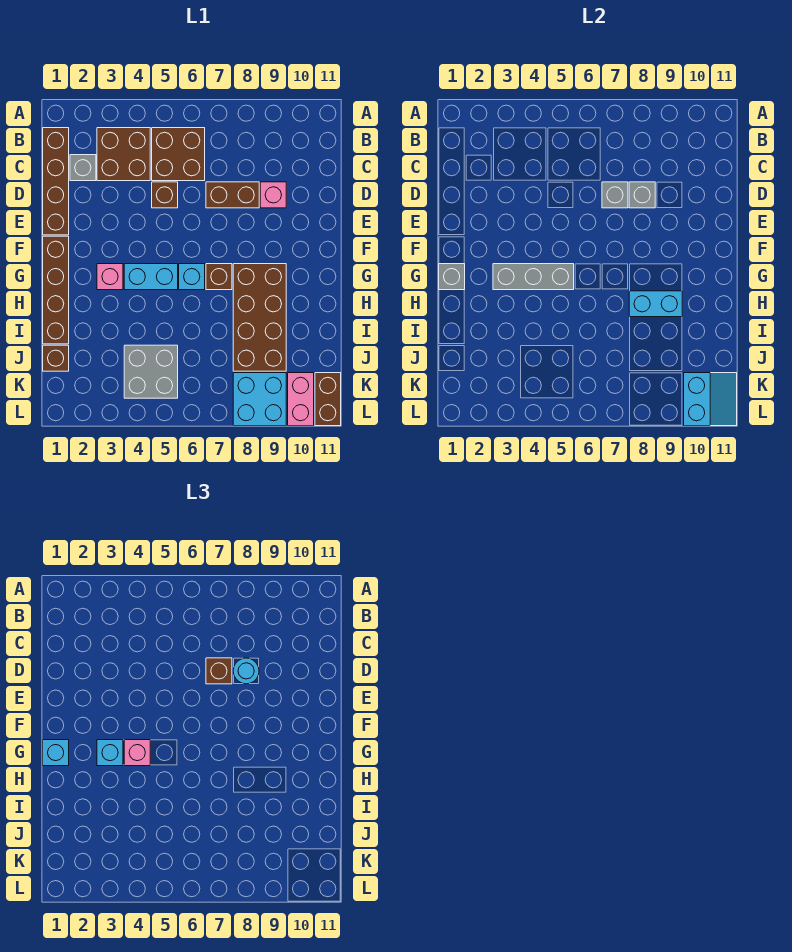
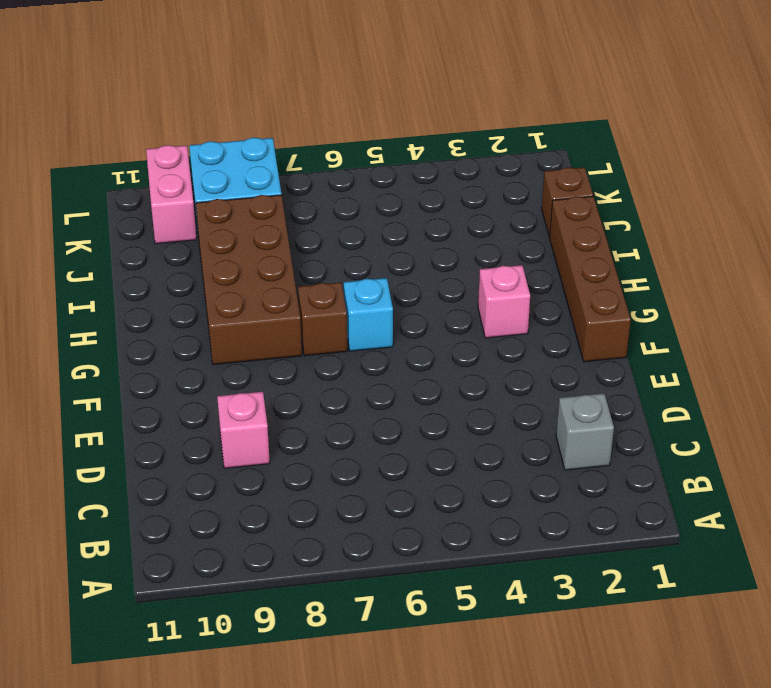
none -> brown brick B1:E1 level 1
none -> brown brick B3:C4 level 1
none -> brown brick B5:C6 level 1

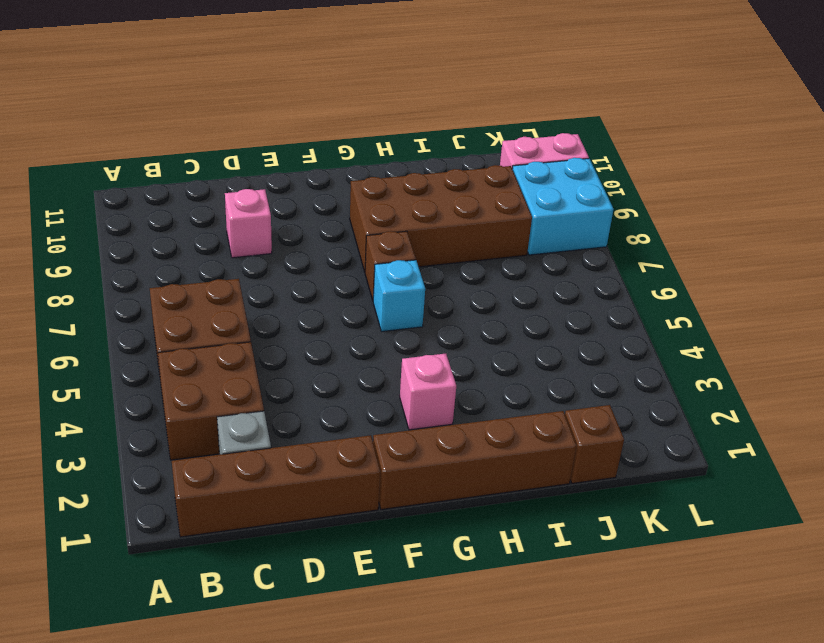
none -> brown brick D5 level 1
none -> brown brick D7:D8 level 1
none -> cyan brick G4:G5 level 1

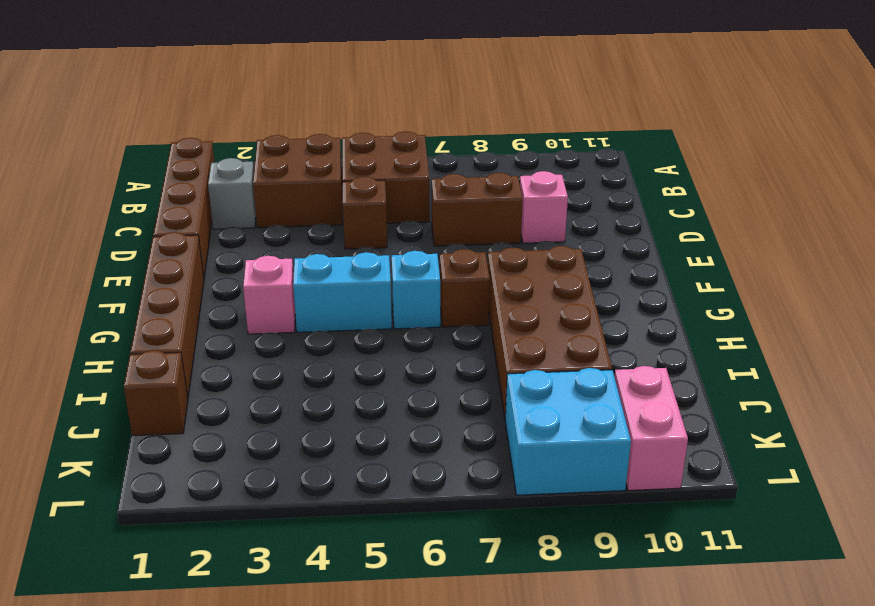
none -> grey brick J4:K5 level 1
none -> brown brick K11:L11 level 1
none -> grey brick D7 level 2

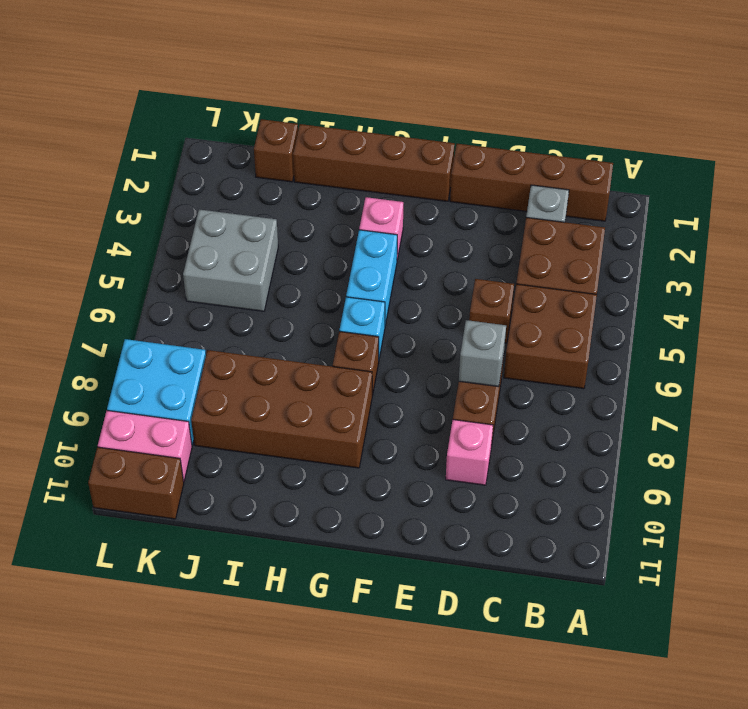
none -> grey brick D8 level 2
none -> grey brick G1 level 2
none -> grey brick G3:G5 level 2

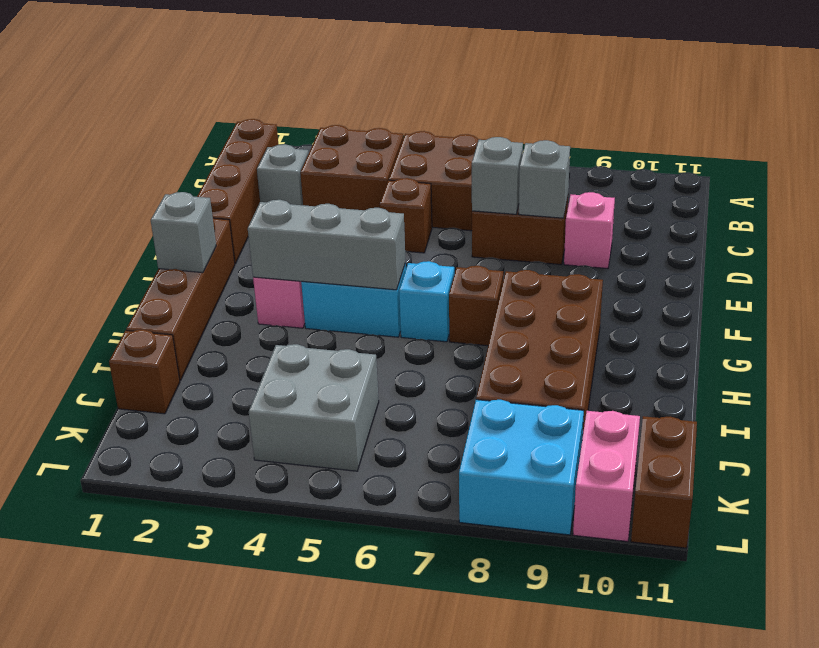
none -> cyan brick H8:H9 level 2
none -> cyan slope K10:L11 level 2 top 10
none -> brown brick D7 level 3

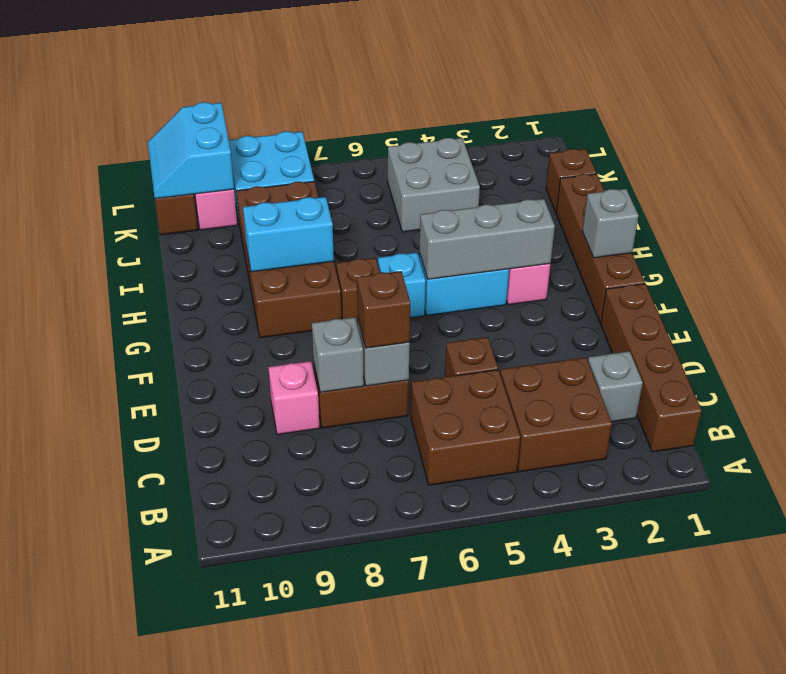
none -> cyan round brick D8 level 3
none -> cyan brick G1 level 3
none -> cyan brick G3 level 3

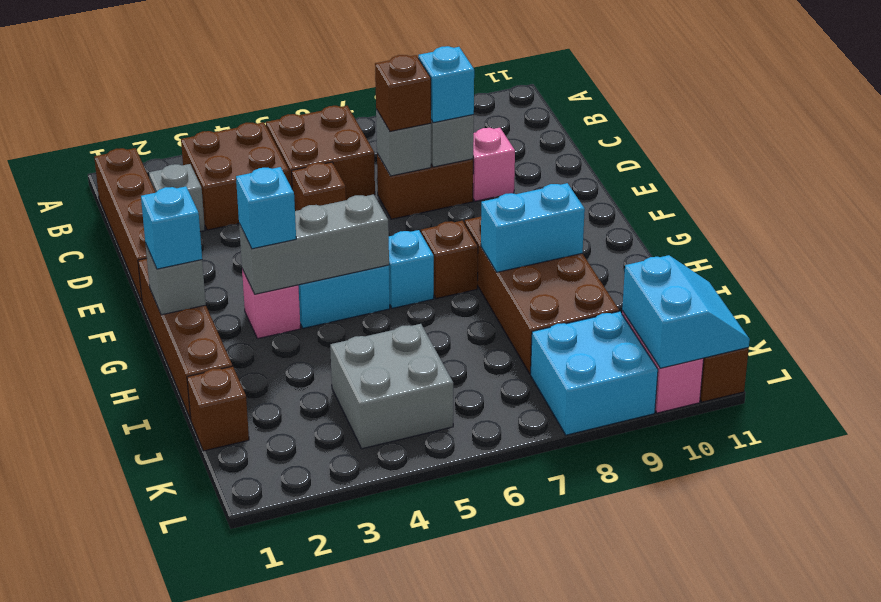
cyan brick D8 level 3 -> cyan round brick D8 level 3
none -> pink brick G4 level 3

